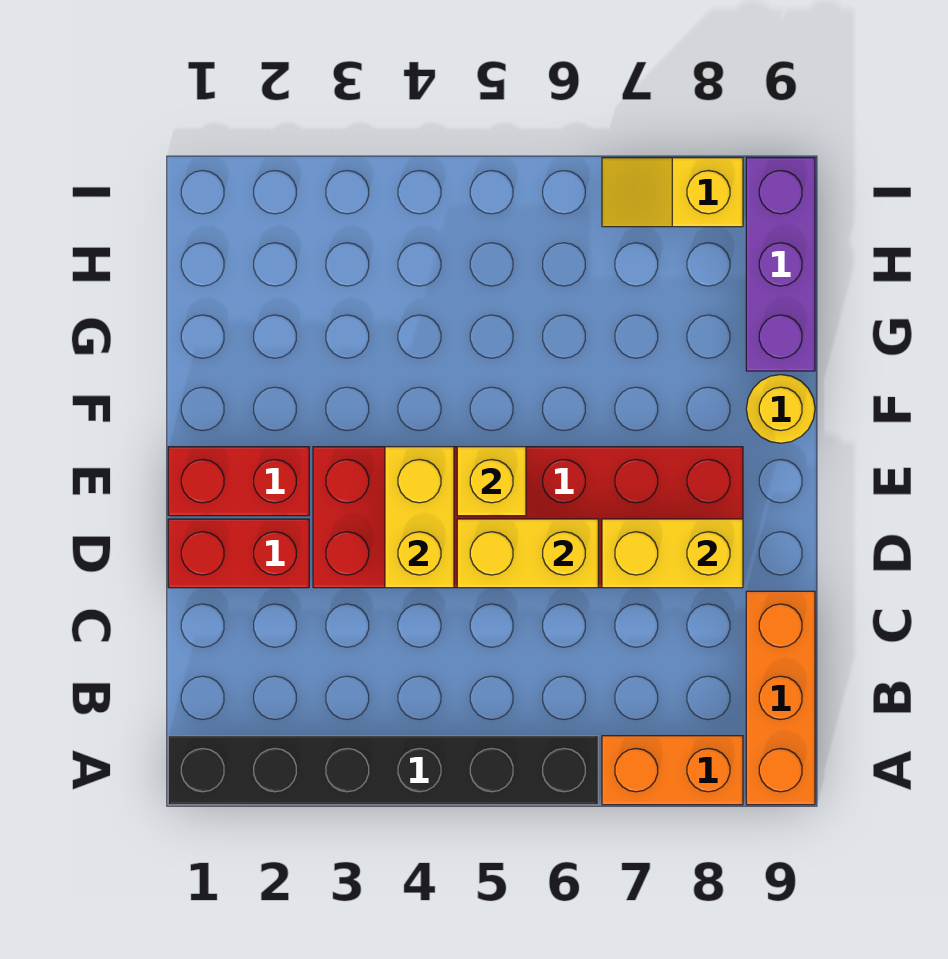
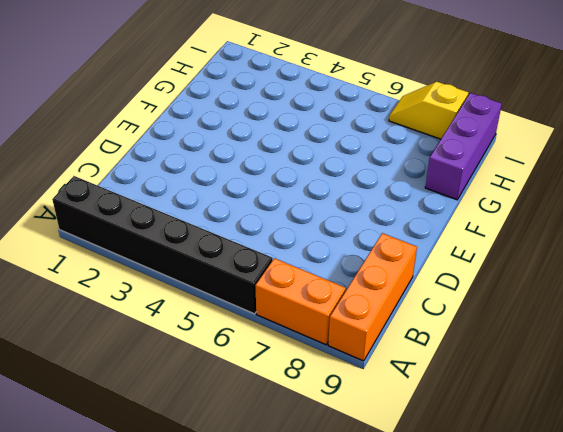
none -> red brick D1:D2 level 1
none -> red brick D3:E8 level 1
none -> red brick E1:E2 level 1

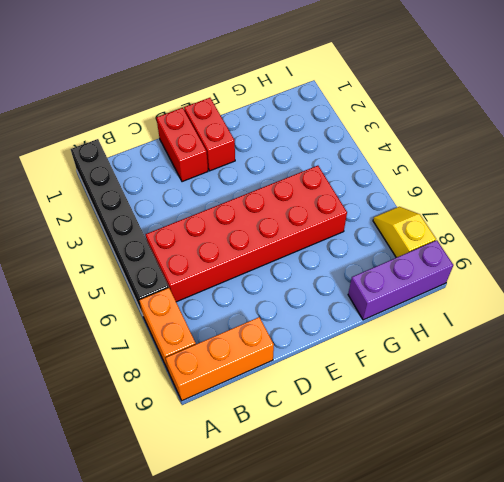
red brick B5:G6 level 1 -> red brick D3:E8 level 1
none -> yellow round brick F9 level 1
none -> yellow brick D4:E4 level 2
none -> yellow brick D5:D6 level 2

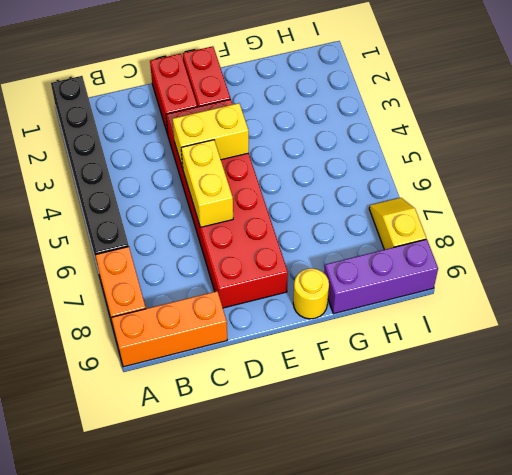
none -> yellow brick D7:D8 level 2
none -> yellow brick E5 level 2

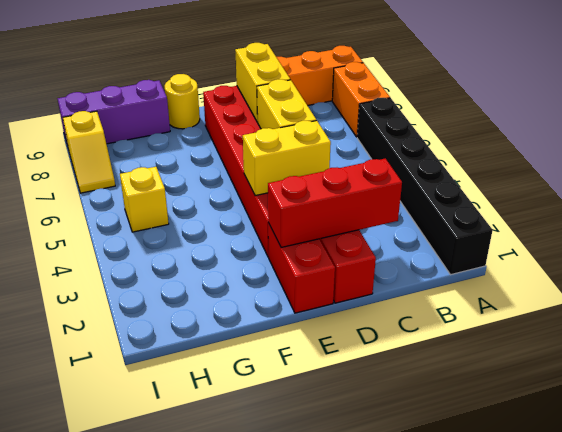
red brick C2:E2 level 2 -> none
yellow brick H5 level 1 -> yellow brick E5 level 2

